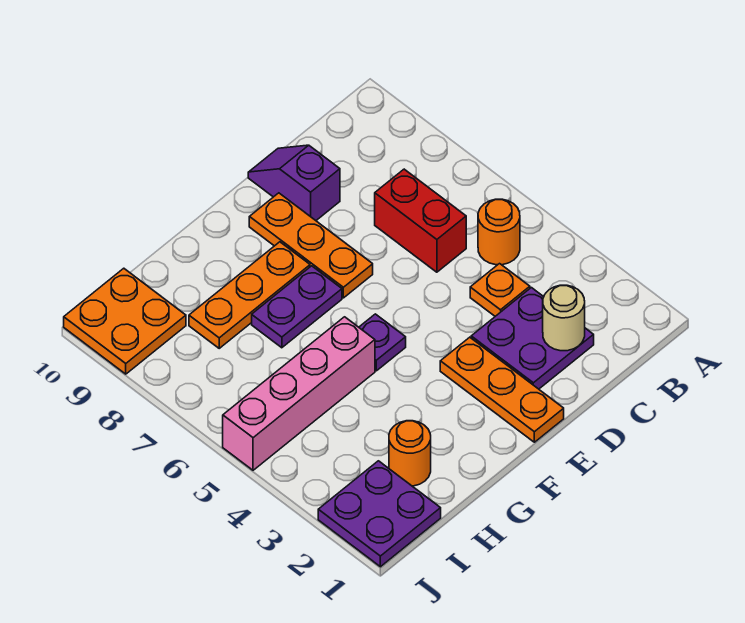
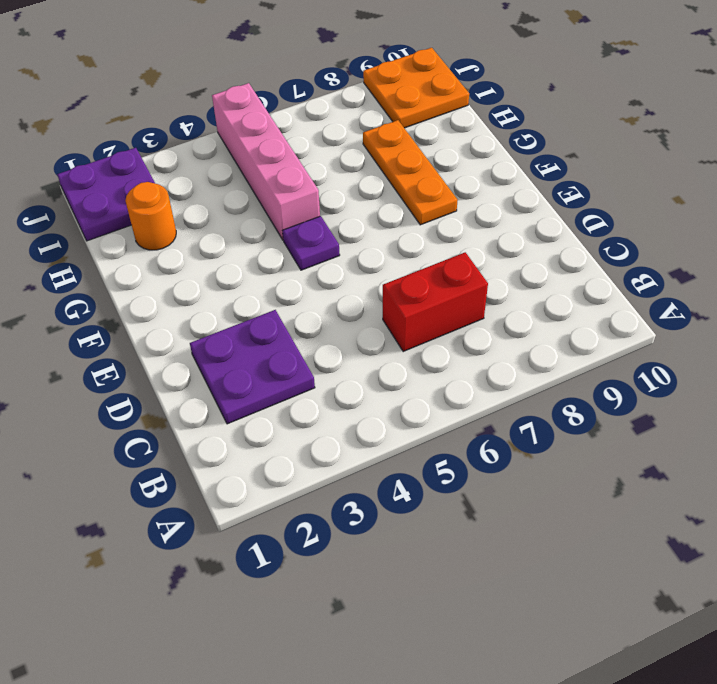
none -> orange round brick B5 level 1
none -> orange plate C4 level 1
none -> purple slope D9:D10 level 1 top 9

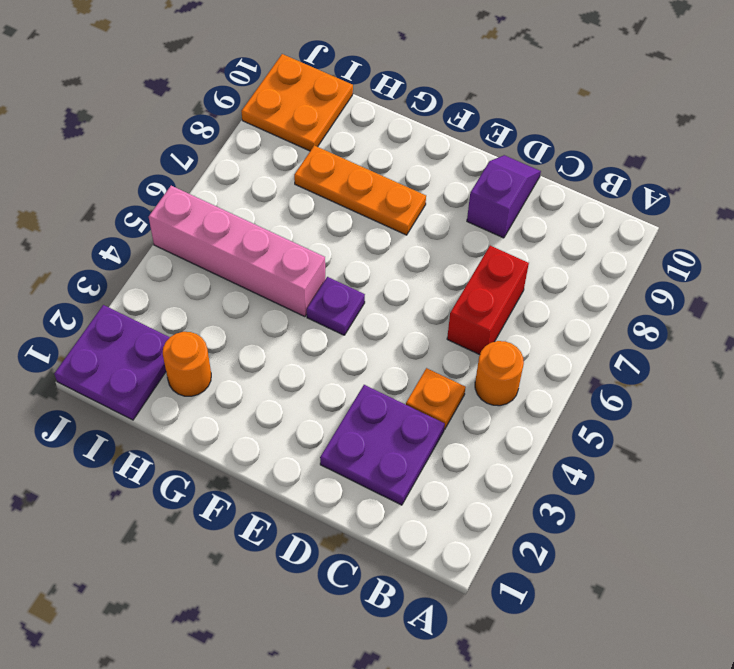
none -> orange plate E1:E3 level 1
none -> orange plate E7:E9 level 1
none -> purple plate F7:G7 level 1

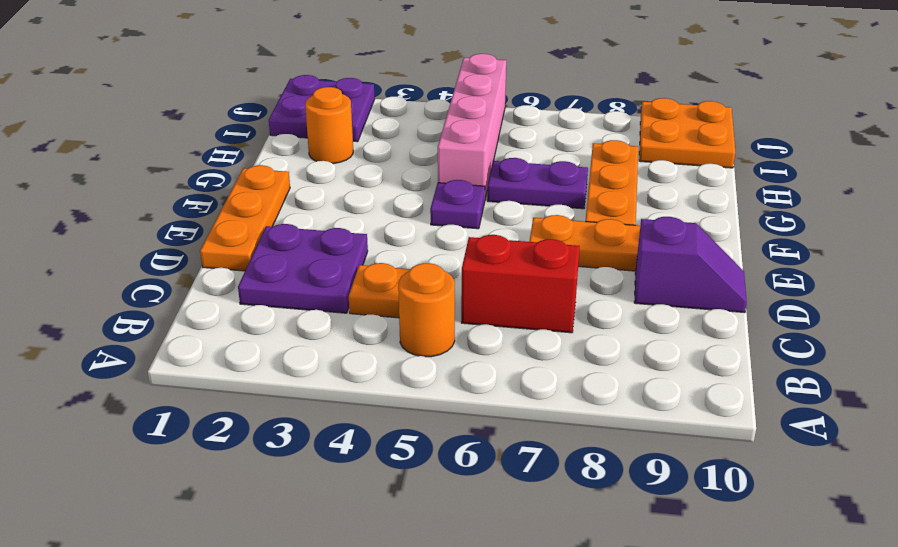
orange plate D1:F1 level 1 -> orange plate E1:E3 level 1
purple plate G6:G7 level 1 -> purple plate F7:G7 level 1
none -> tan round brick C2 level 2

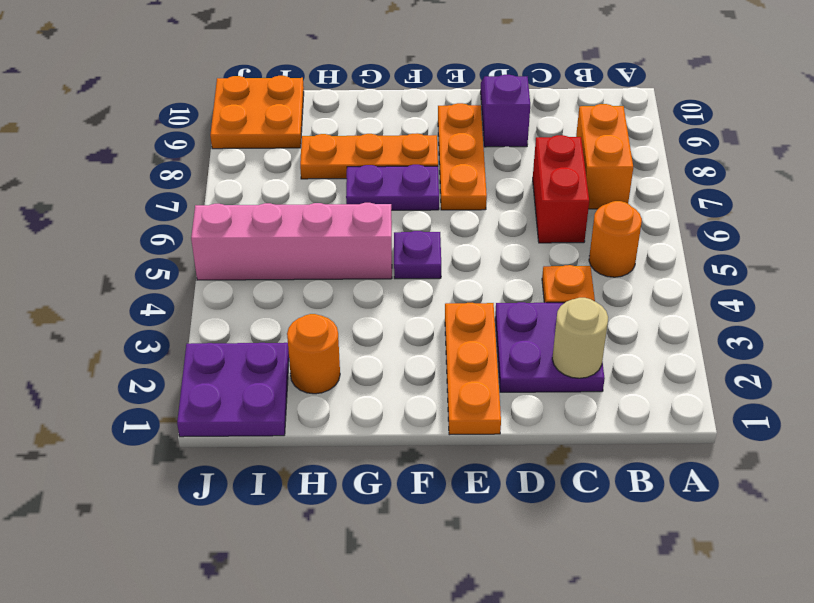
orange brick B7:B8 level 1 -> none

